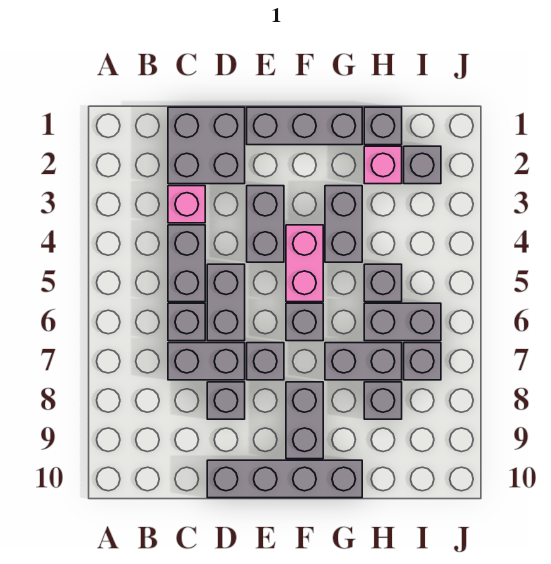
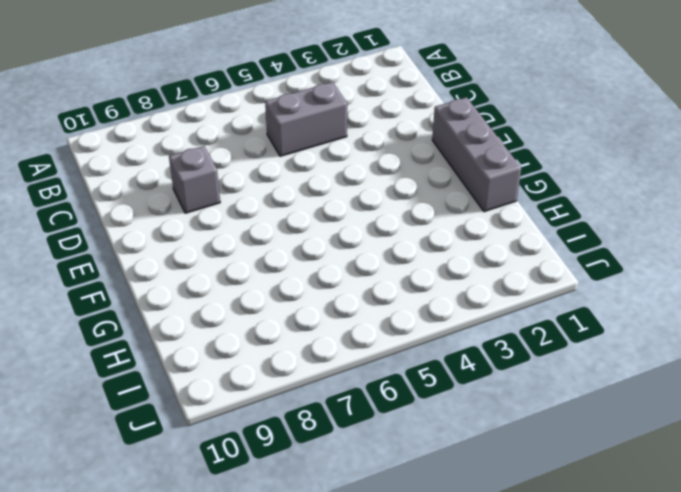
none -> grey brick C1:D2 level 1
none -> pink brick C3 level 1
none -> grey brick C6 level 1

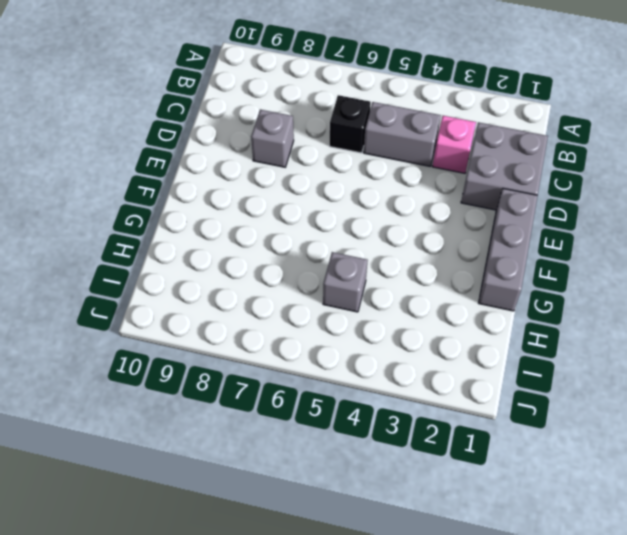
black brick C6 level 1 -> grey brick C6 level 1
none -> grey brick C7:D7 level 1
none -> grey brick D5:D6 level 1
none -> grey brick D10:G10 level 1

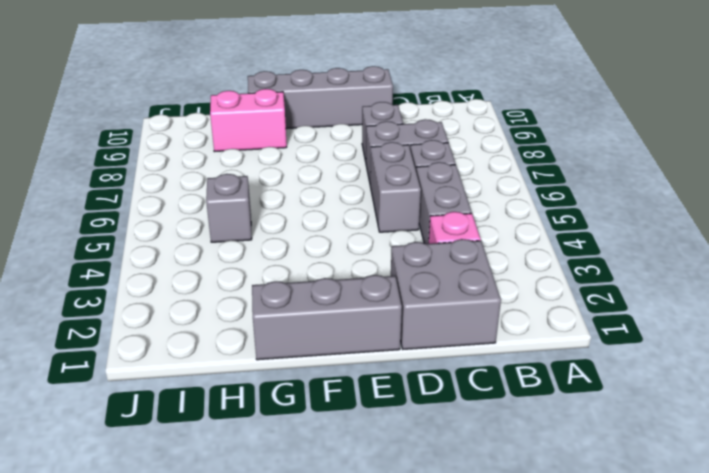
pink brick G9:H9 level 1 -> pink brick F4:F5 level 1
none -> grey brick E3:E4 level 1
none -> grey brick E7 level 1
none -> grey brick F6 level 1

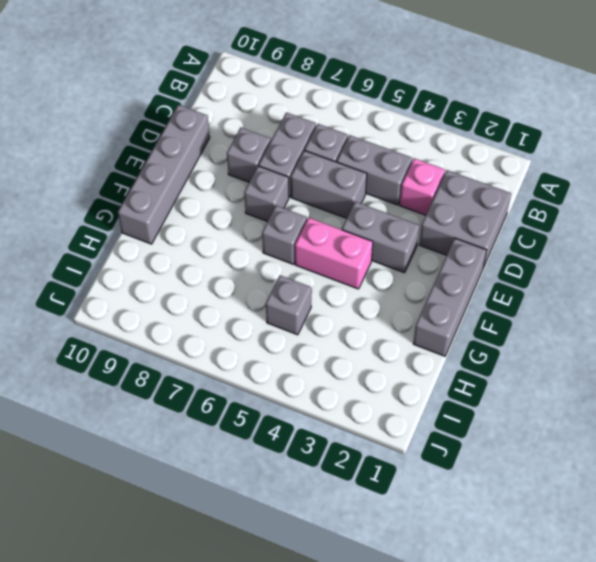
none -> grey brick F8:F9 level 1
none -> grey brick G3:G4 level 1
none -> grey brick G7:H7 level 1

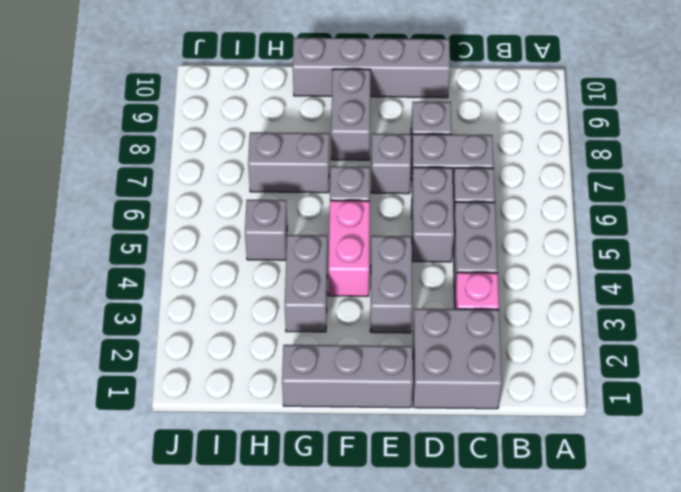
none -> grey brick H1 level 1
none -> pink brick H2 level 1
none -> grey brick H6:I6 level 1

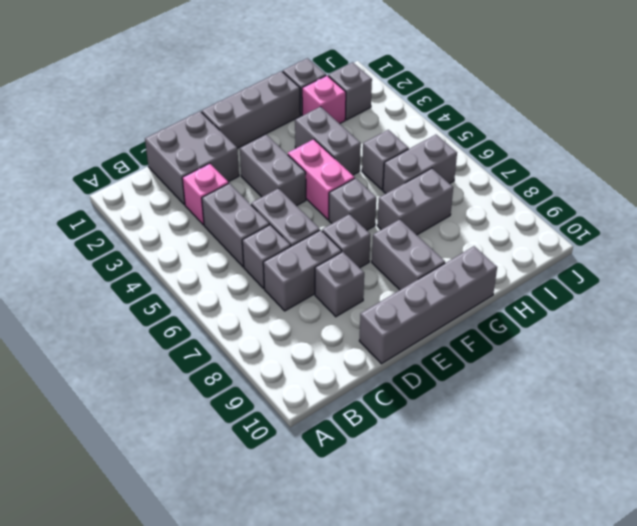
none -> grey brick H8 level 1
none -> grey brick I7 level 1

